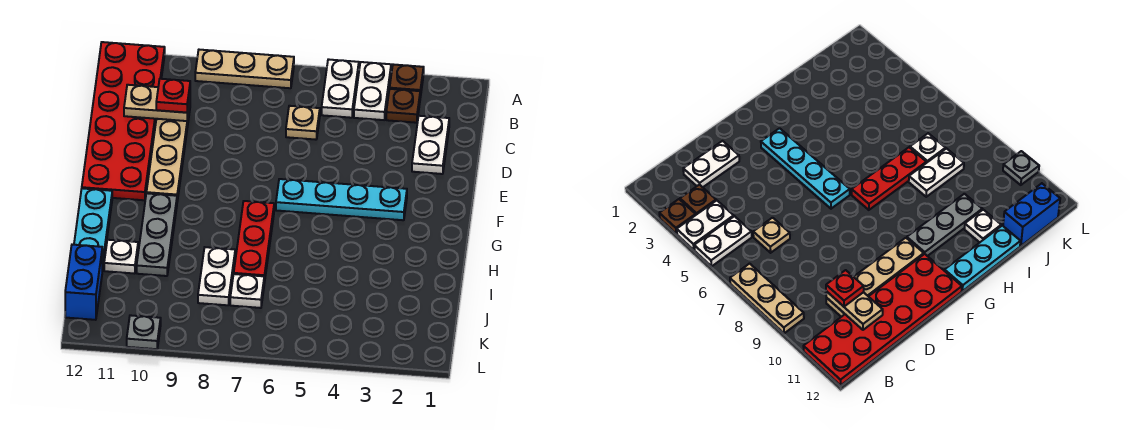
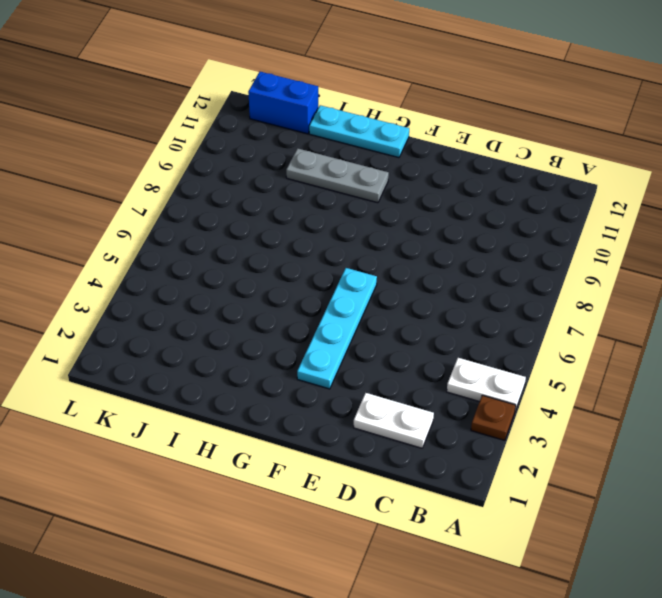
none -> white plate A5:B5 level 1
none -> tan plate A7:A9 level 1
none -> red plate A11:F12 level 1

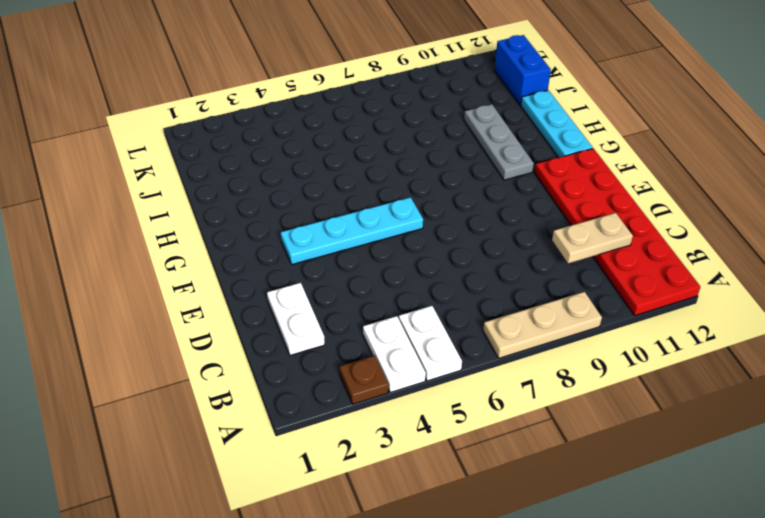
none -> brown plate B3 level 1
none -> tan plate C6 level 1
none -> tan plate C10:F10 level 1

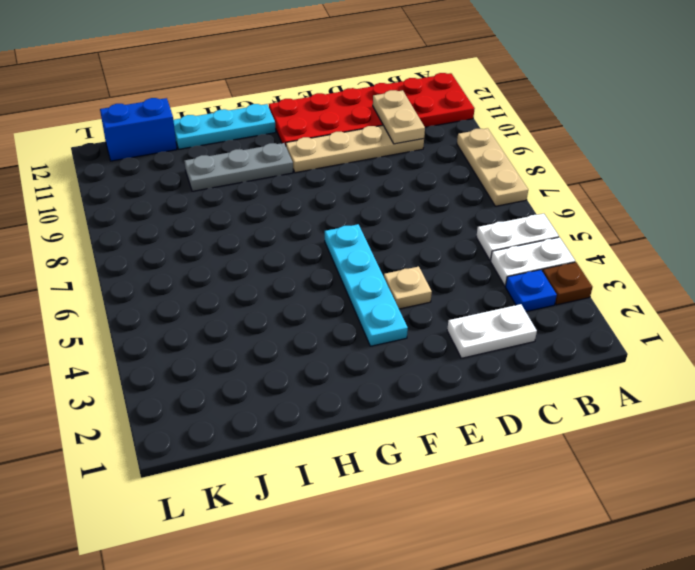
blue plate B3 level 1 -> brown plate B3 level 1
tan plate E4 level 1 -> tan plate C6 level 1
none -> red plate G7:I7 level 1
none -> white plate I8:J8 level 1
none -> white plate I11 level 1

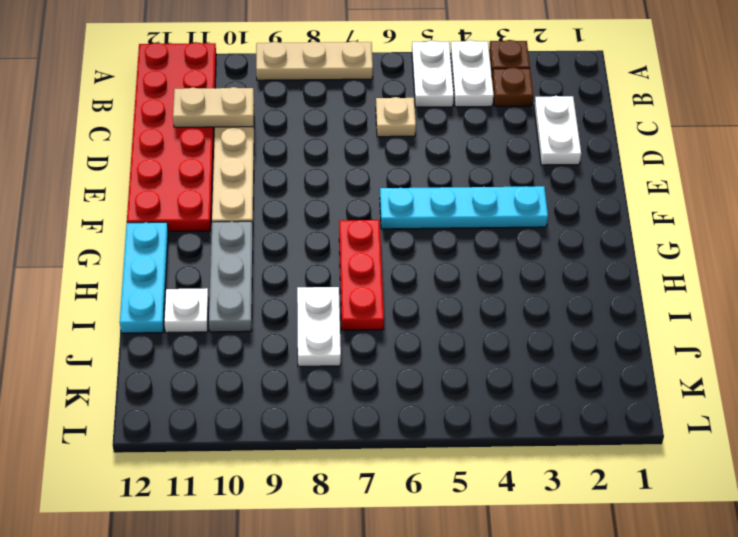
none -> white plate J7 level 1
none -> blue brick J12:K12 level 1
none -> grey plate L10 level 1

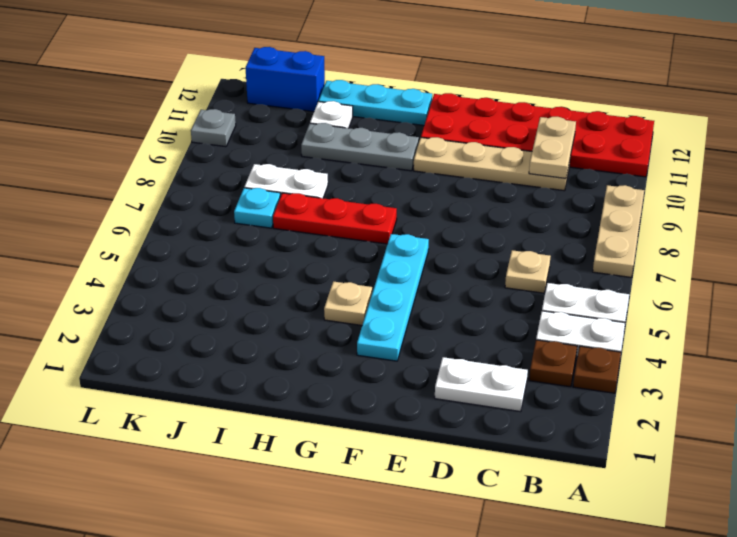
tan plate G4 level 1 -> none
cyan plate J7 level 1 -> white plate J7 level 1
none -> red plate C10 level 3

